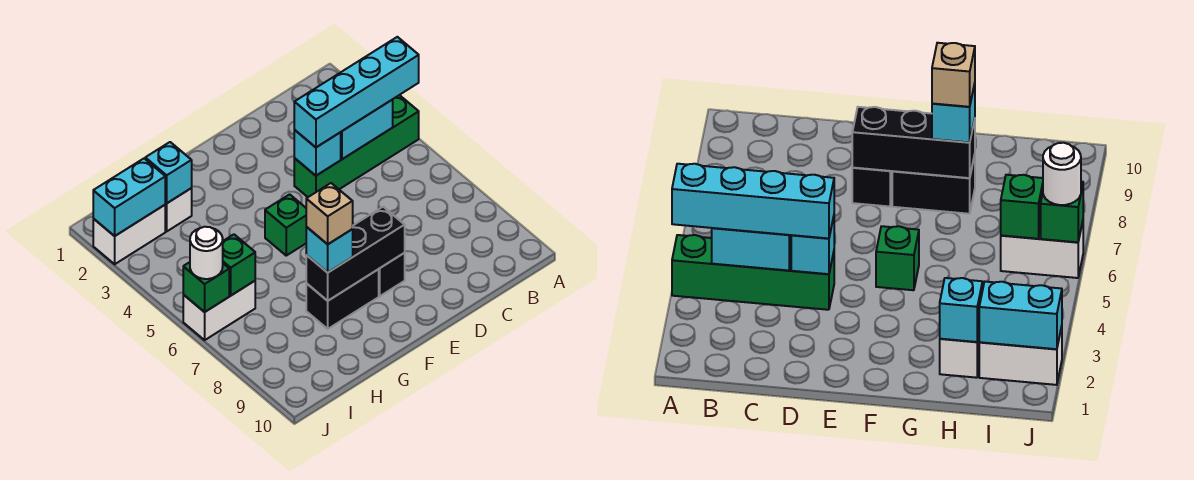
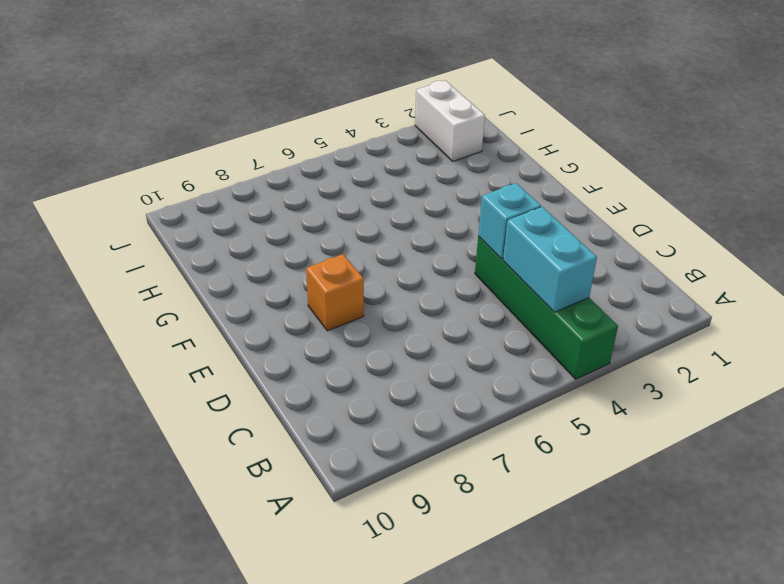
orange brick E8 level 1 -> black brick E8 level 1
none -> green brick F5 level 1
none -> black brick F8:G8 level 1
none -> white brick H2 level 1

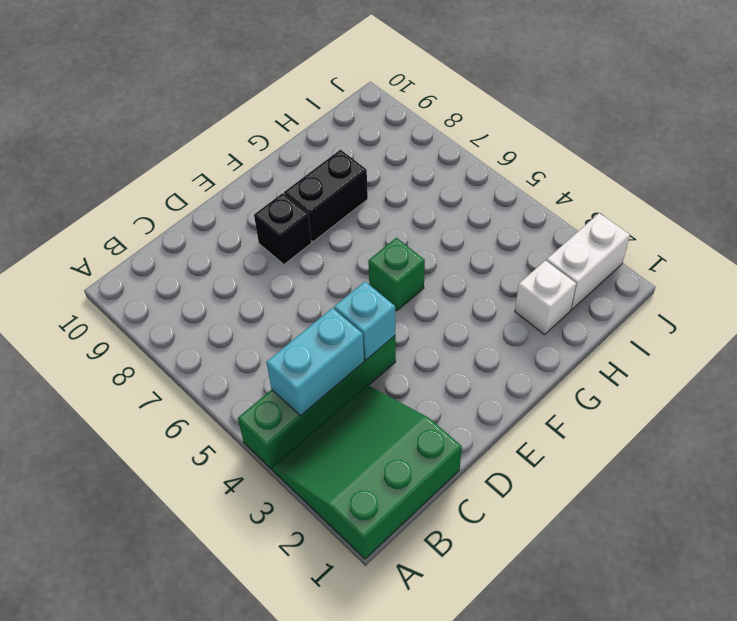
green slope A1:C3 level 1 top 1 -> none
none -> white brick I6:J6 level 1
none -> black brick E8:G8 level 2
none -> cyan brick H2 level 2

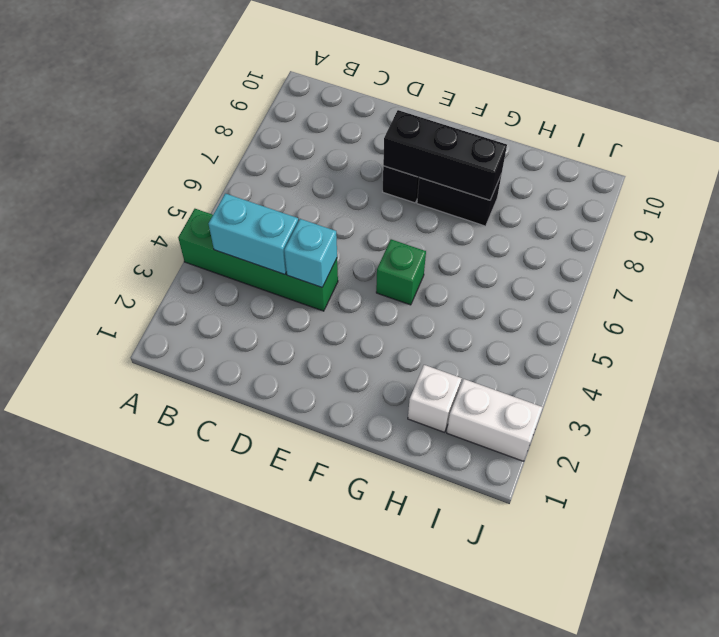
none -> white brick I6:J6 level 1
none -> cyan brick H2 level 2
none -> cyan brick I2:J2 level 2

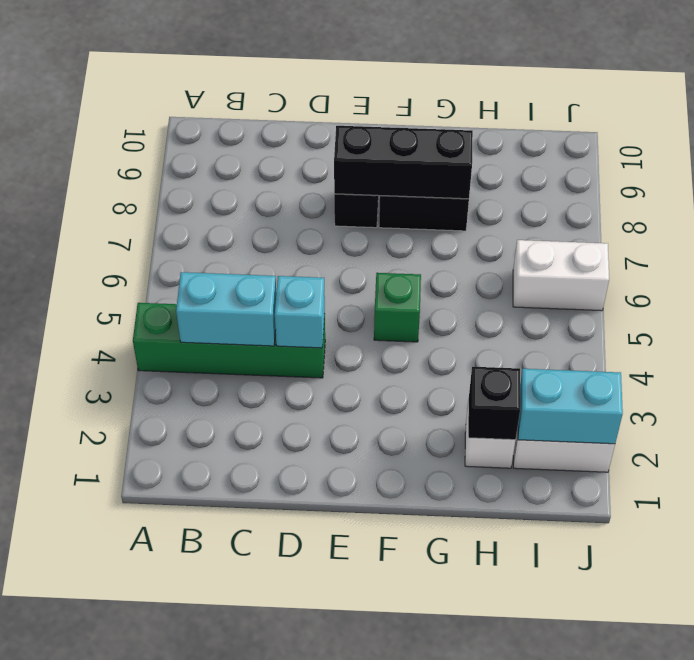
black brick H2 level 2 -> cyan brick H2 level 2
none -> green brick I6 level 2
none -> green brick J6 level 2
none -> cyan brick A4:D4 level 3

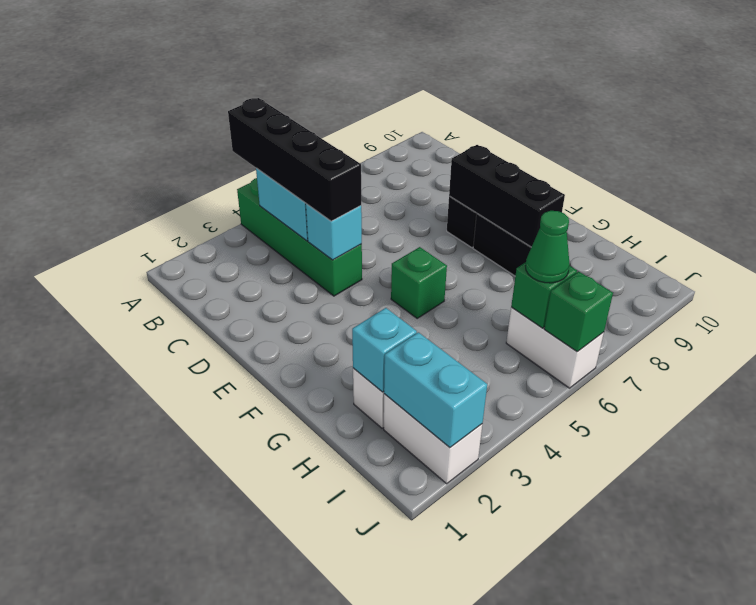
black brick A4:D4 level 3 -> cyan brick A4:D4 level 3
green cone I6 level 3 -> none
none -> cyan brick G8 level 3
none -> white round brick J6 level 3
none -> tan brick G8 level 4

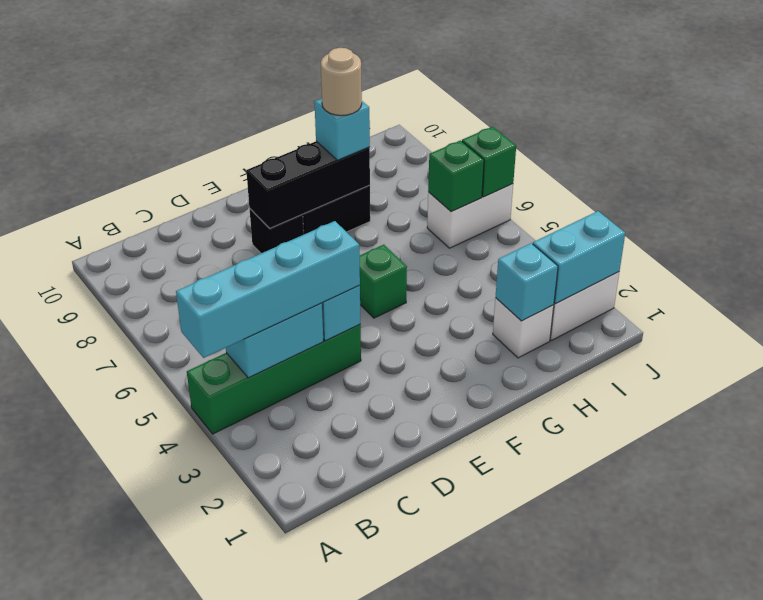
tan round brick G8 level 4 -> tan brick G8 level 4
none -> white round brick J6 level 3

